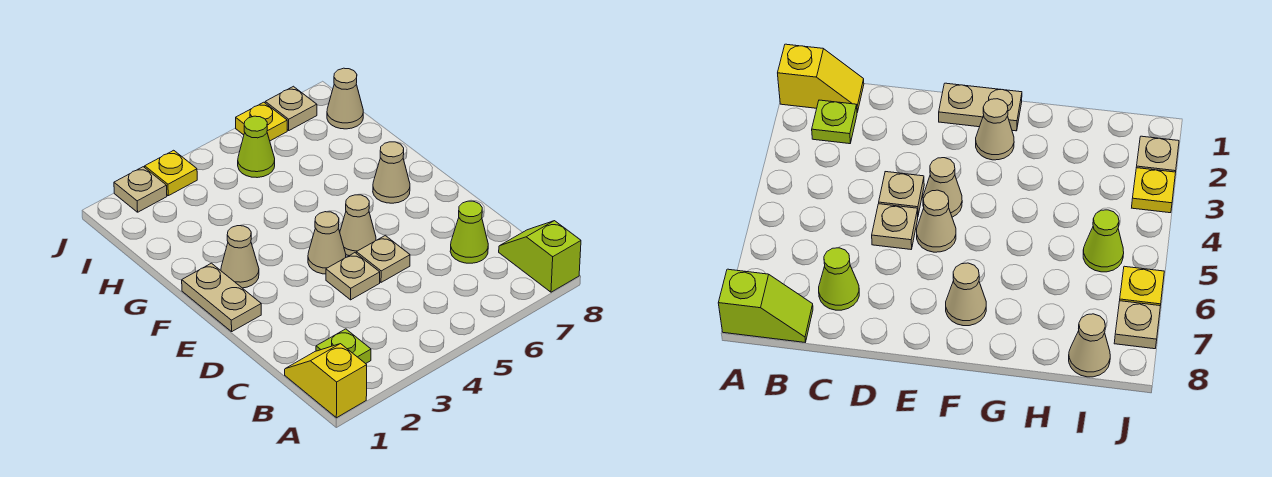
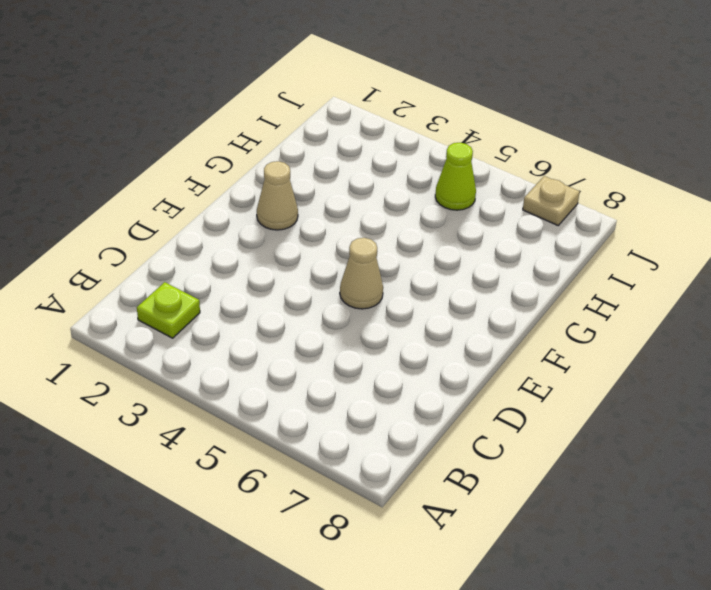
none -> yellow slope A1:B1 level 1 top A
none -> lime slope A8:B8 level 1 top A
none -> lime cone C7 level 1

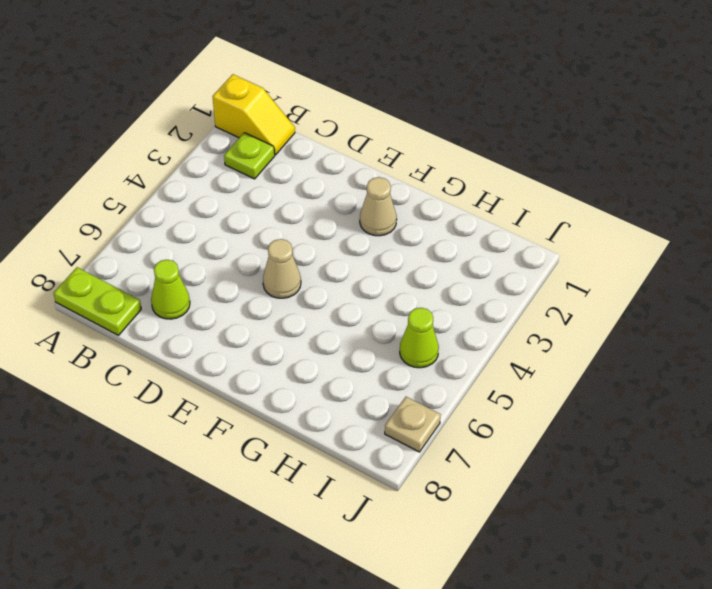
lime plate A8:B8 level 1 -> lime slope A8:B8 level 1 top A
none -> tan plate D4 level 1
none -> tan plate D5 level 1
none -> tan plate E1:F1 level 1

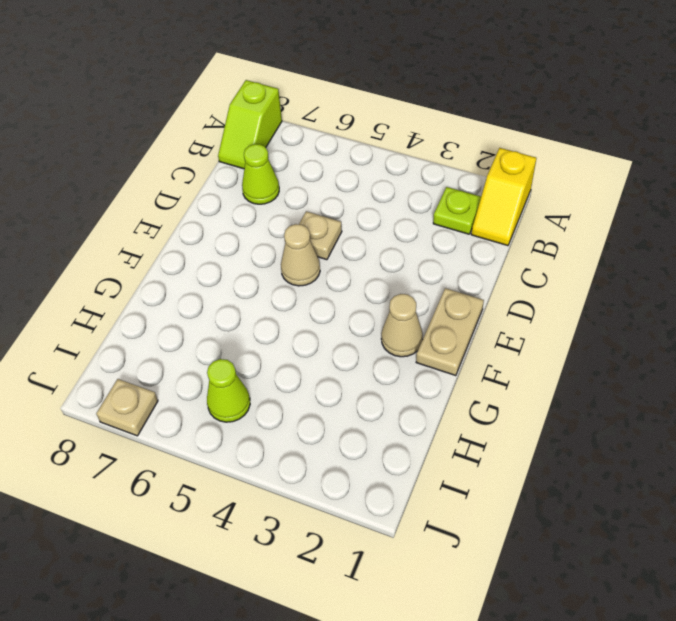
none -> tan plate D4 level 1
none -> tan cone E4 level 1
none -> tan cone F7 level 1

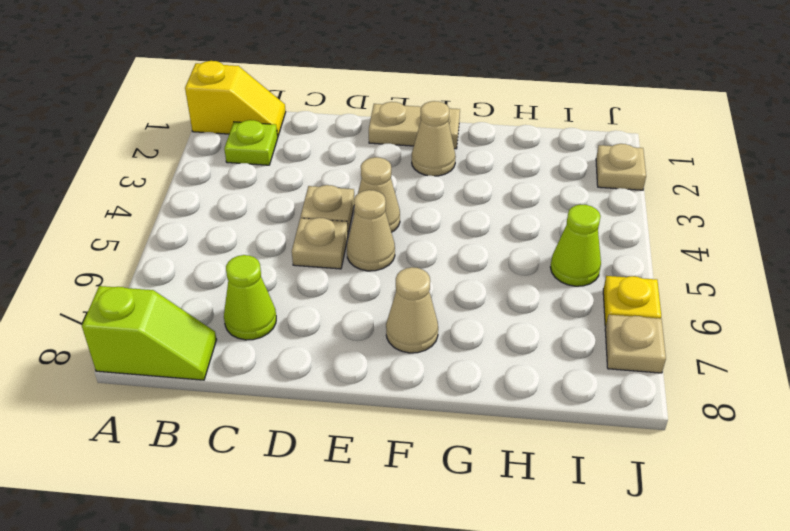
none -> tan cone I8 level 1
none -> yellow plate J3 level 1

